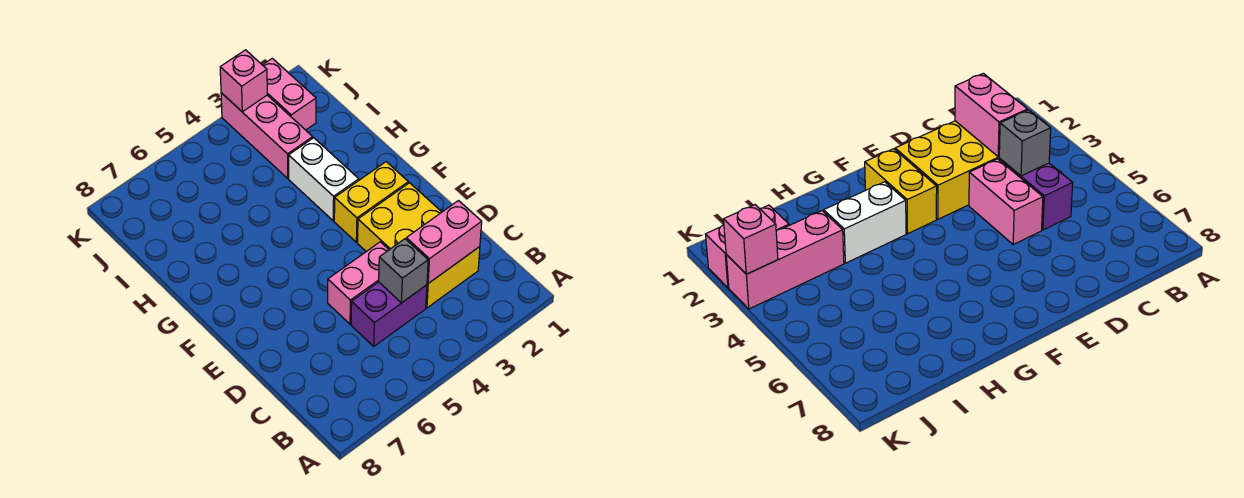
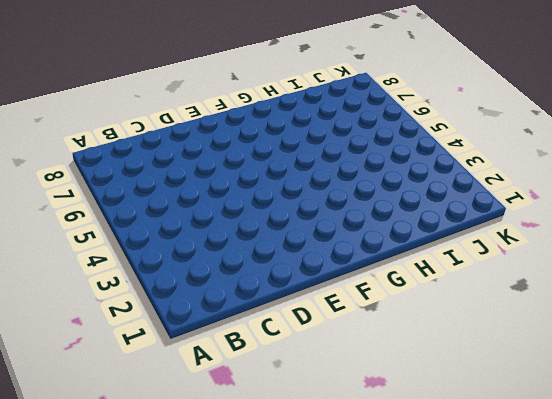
none -> yellow brick C2:E3 level 1
none -> purple brick C4:C5 level 1

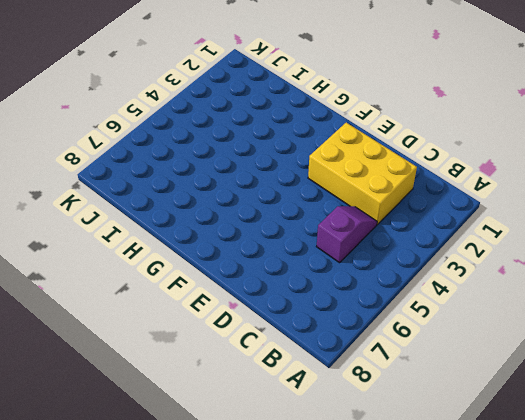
purple slope C4:C5 level 1 top 5 -> purple brick C4:C5 level 1
none -> pink brick D4:D5 level 1
none -> yellow brick F2:F3 level 1

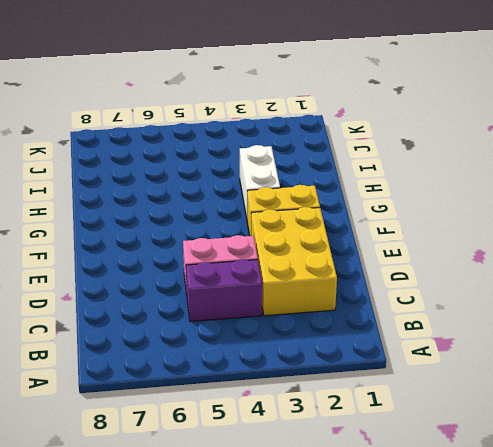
none -> pink brick I3:K3 level 1
none -> pink brick J2:K2 level 1

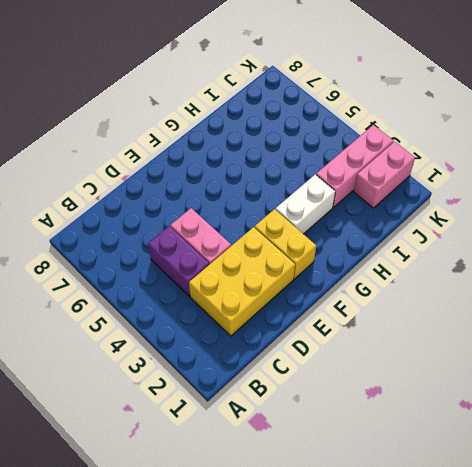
none -> pink brick C2:C3 level 2
none -> grey brick C4 level 2

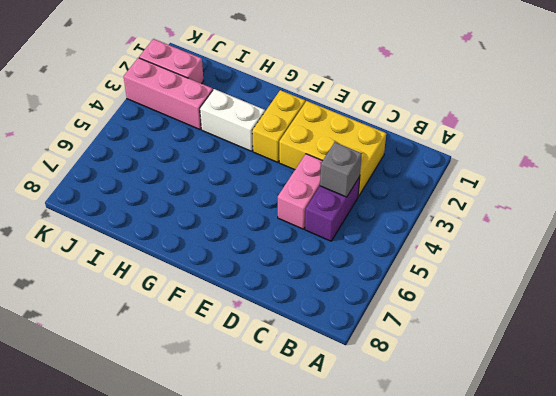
none -> pink brick C2:C3 level 2
none -> pink brick K3 level 2

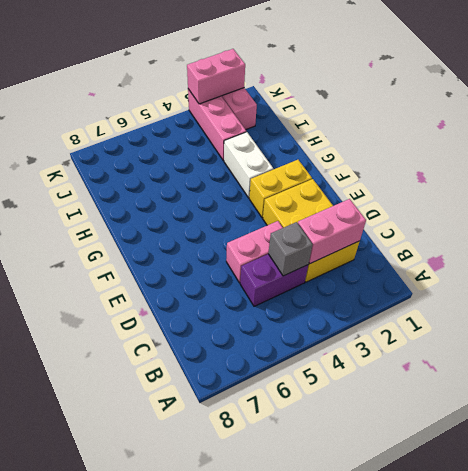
pink brick K2:K3 level 2 -> pink brick K3 level 2

